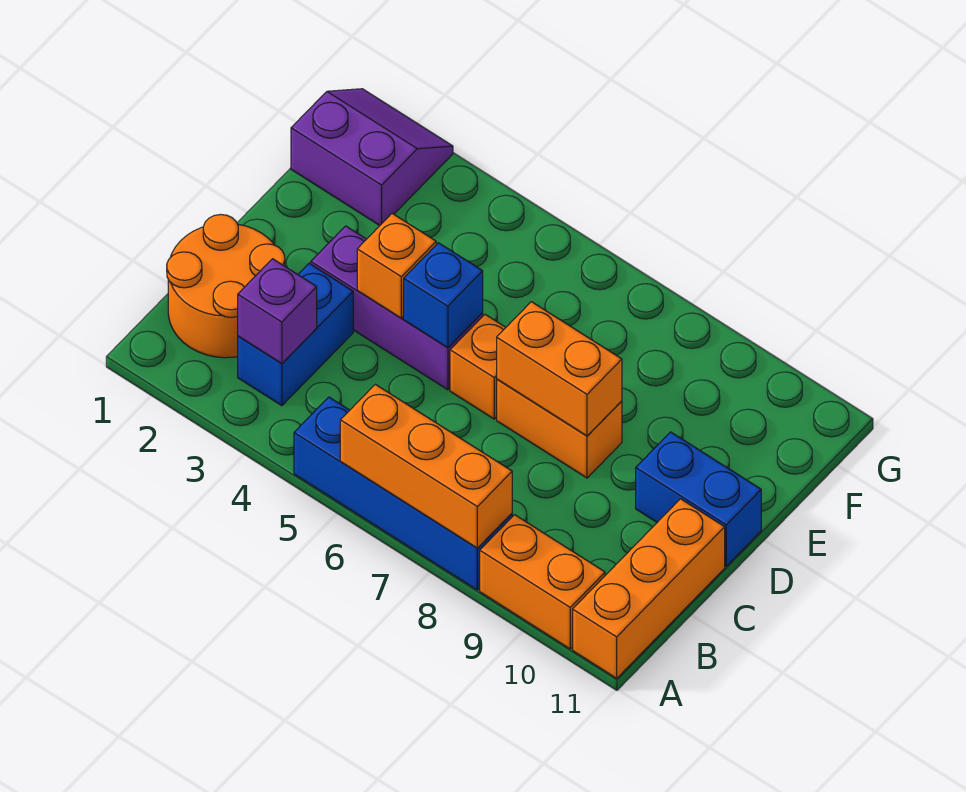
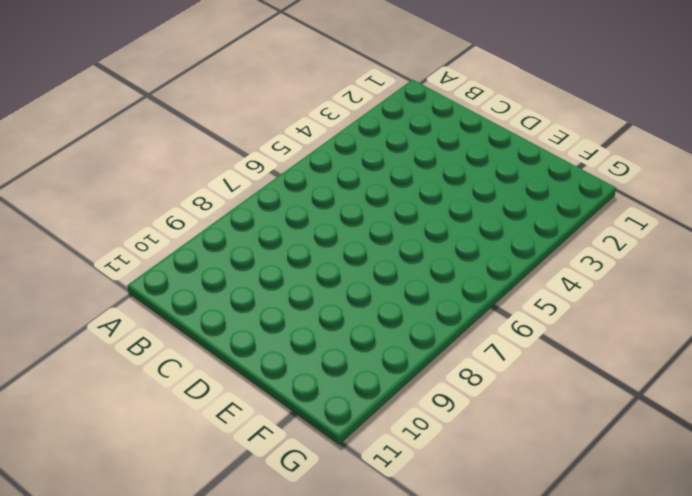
none -> blue brick A5:A8 level 1
none -> orange brick A9:A10 level 1
none -> orange brick A11:C11 level 1

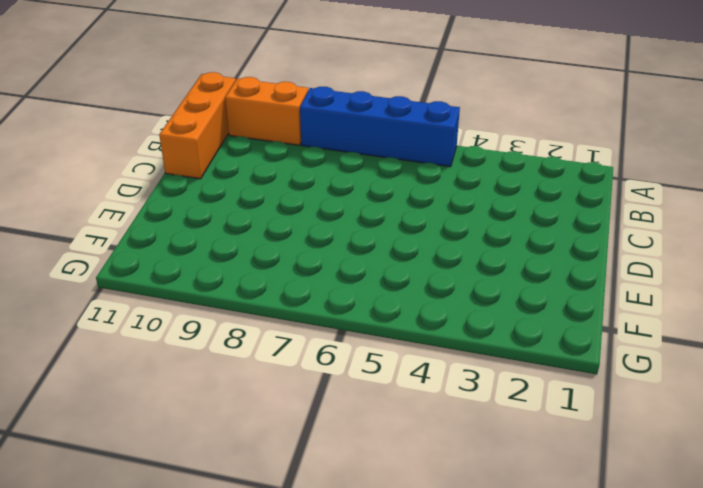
none -> orange round brick B1:C2 level 1
none -> blue brick B3:C3 level 1
none -> purple brick D3:D5 level 1

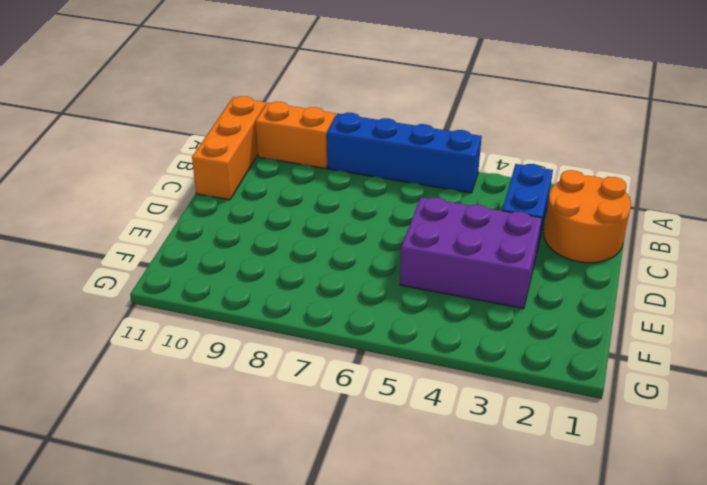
purple brick D3:E5 level 1 -> purple brick D3:D5 level 1
none -> orange brick D6 level 1
none -> orange brick D7:D8 level 1
none -> blue brick D10:D11 level 1

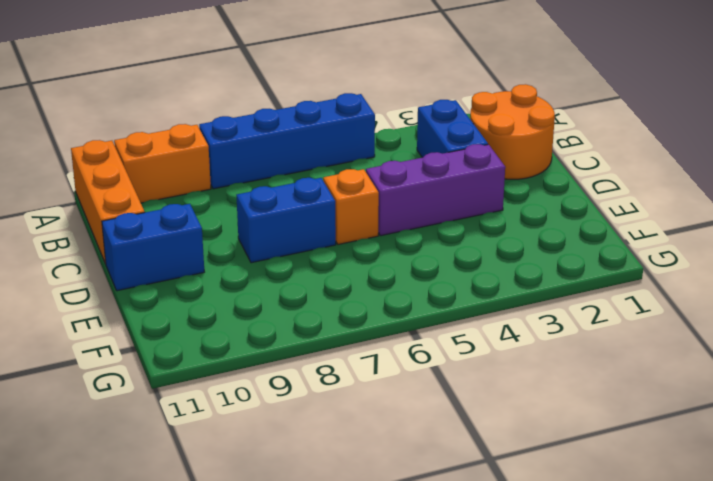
blue brick D7:D8 level 1 -> orange brick D7:D8 level 1
none -> purple slope F1:G2 level 1 top F
none -> orange brick A6:A8 level 2
none -> purple brick B3 level 2

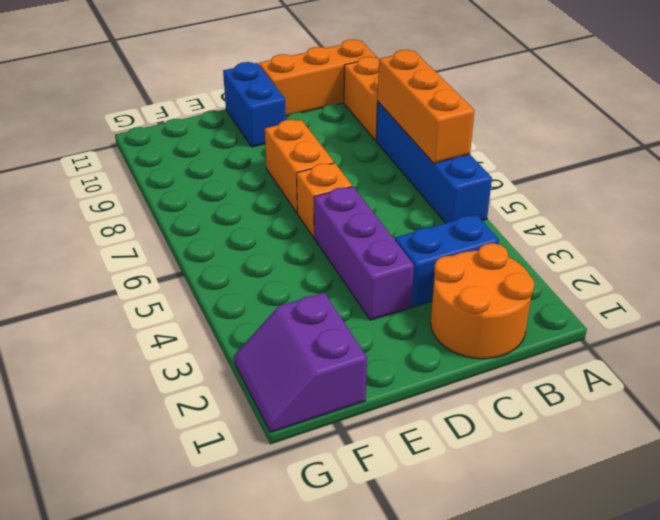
none -> purple brick B3 level 2
none -> orange brick D4 level 2
none -> blue brick D5 level 2

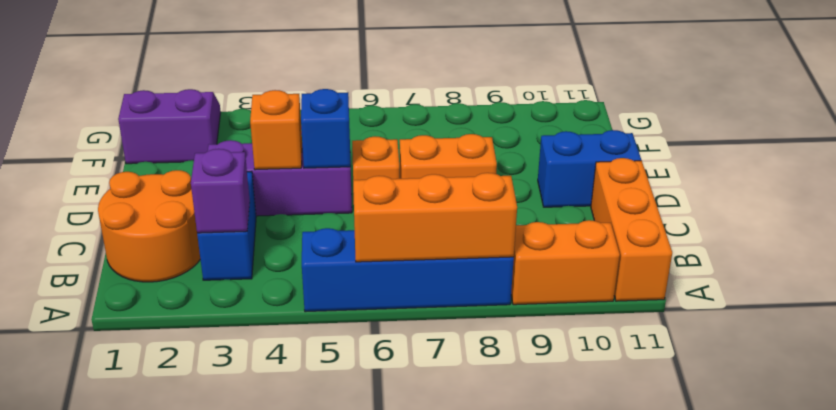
none -> orange brick D7:D8 level 2

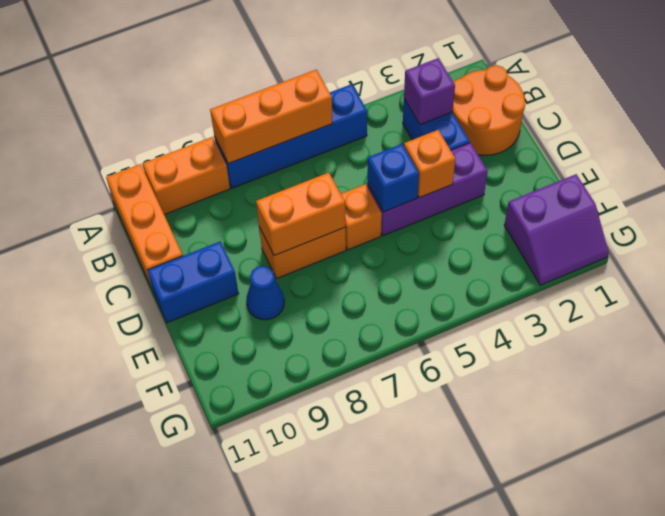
blue cone E9 level 1 -> none

